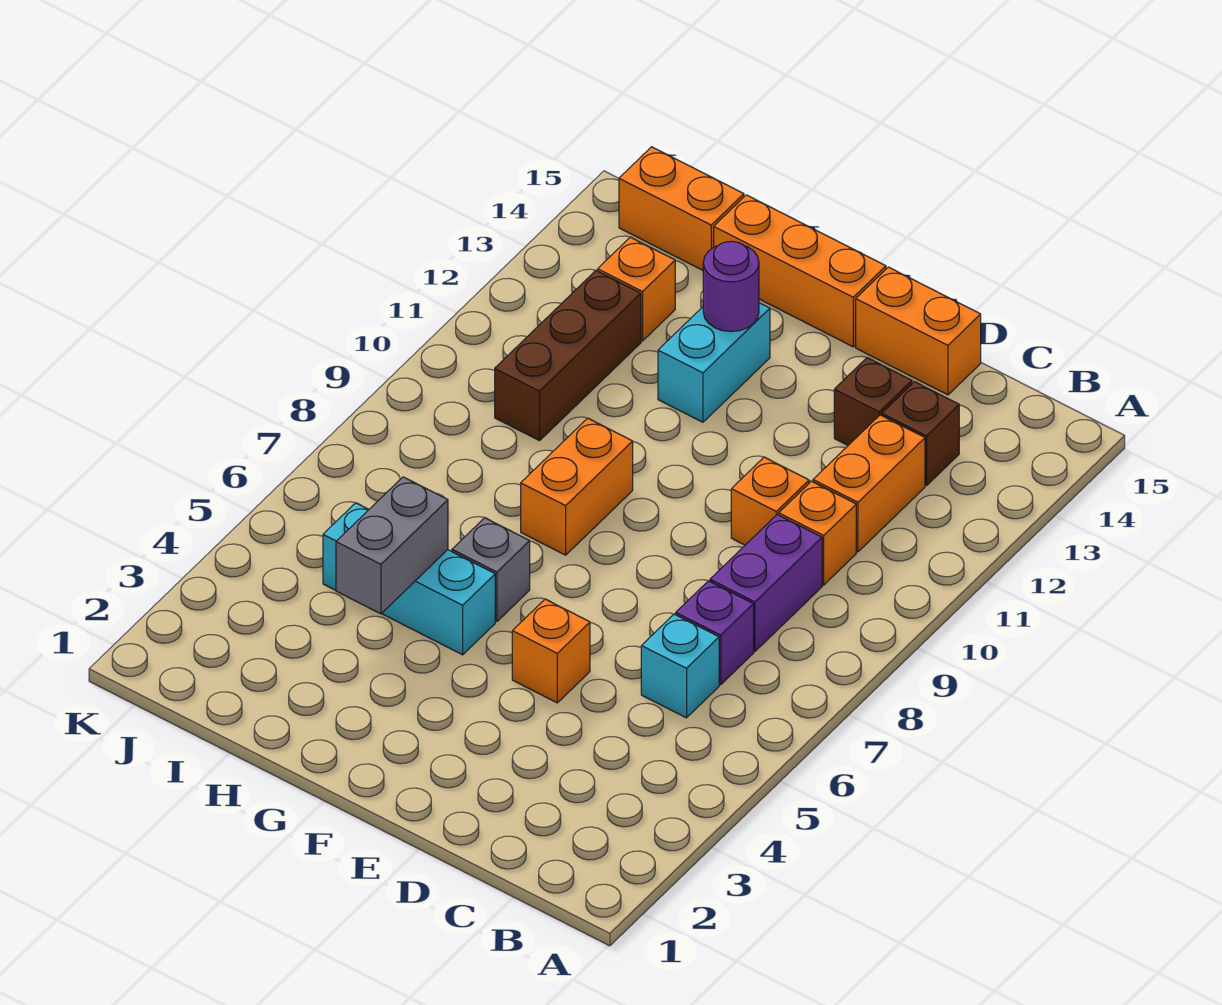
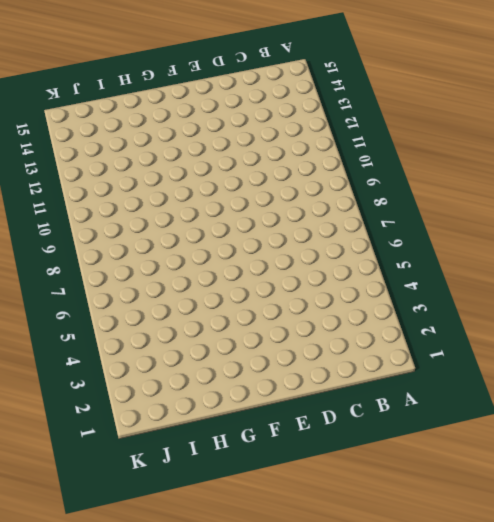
none -> cyan brick C6 level 1
none -> purple brick C7 level 1
none -> purple brick C8:C9 level 1

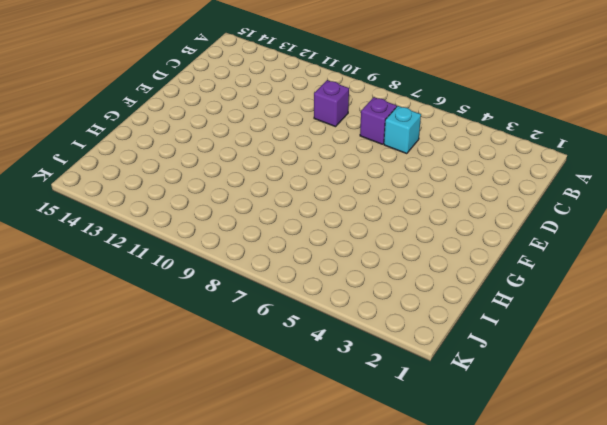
purple brick C9 level 1 -> purple brick C8:C9 level 1
none -> orange brick C10 level 1
none -> orange brick C11:C12 level 1
none -> brown brick C13 level 1

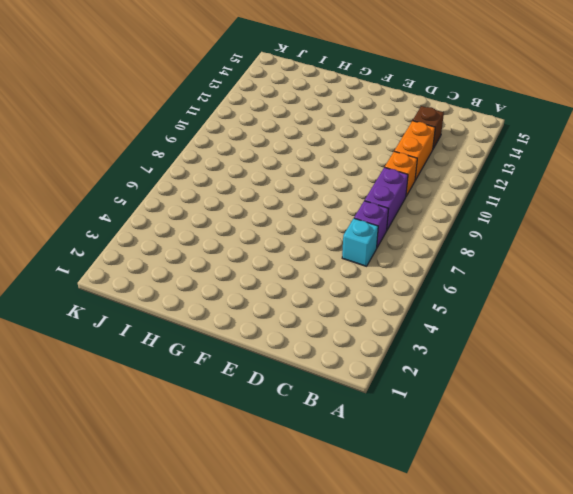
none -> orange brick D10 level 1
none -> brown brick D13 level 1
none -> orange brick D15:E15 level 1

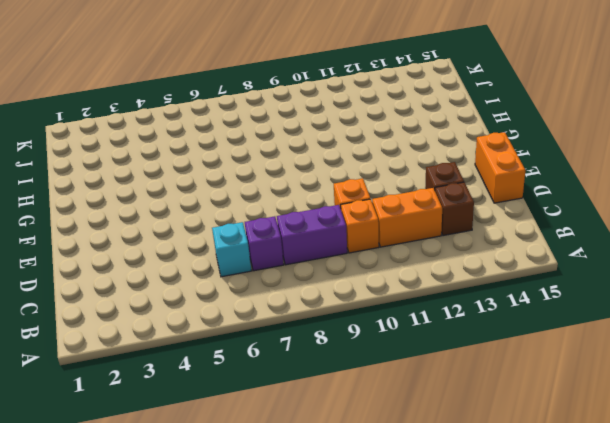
none -> orange brick E5 level 1
none -> orange brick F15:H15 level 1
none -> cyan brick G5:I5 level 1

